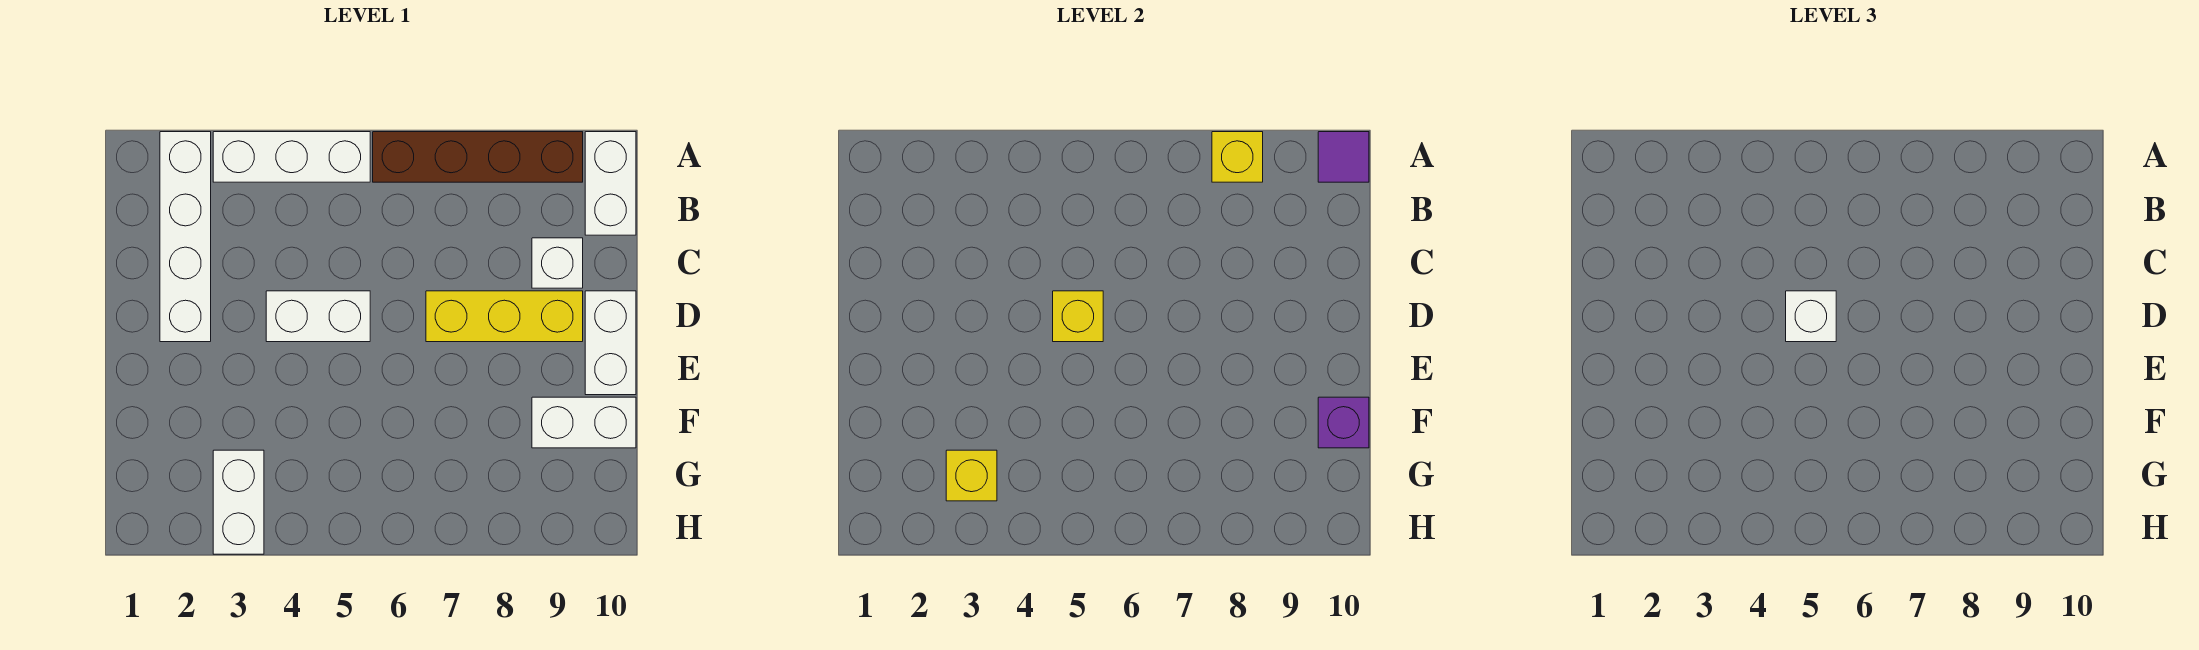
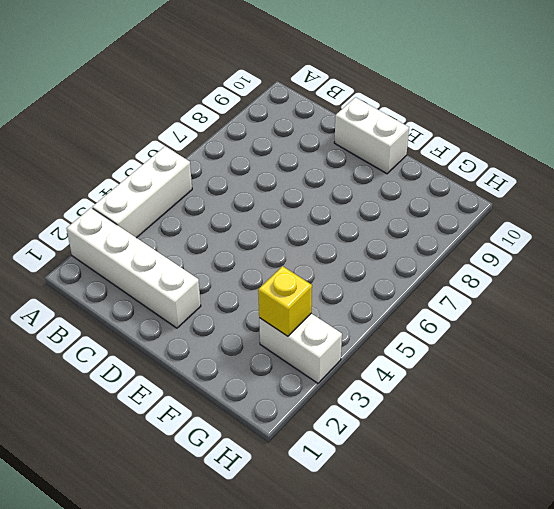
none -> brown brick A6:A9 level 1
none -> white brick A10:B10 level 1
none -> white brick C9 level 1

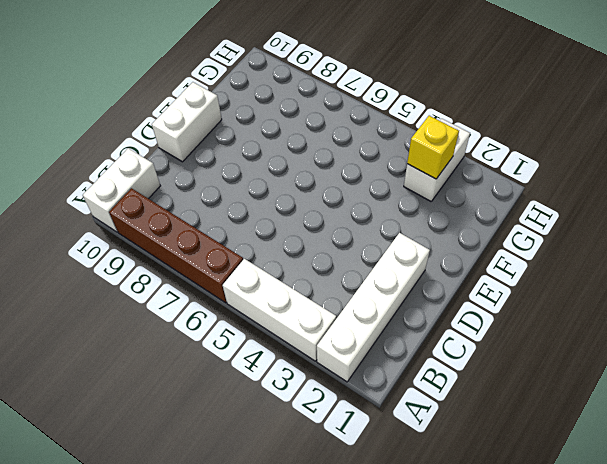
none -> white brick C9 level 1
none -> white brick D4:D5 level 1
none -> yellow brick D7:D9 level 1

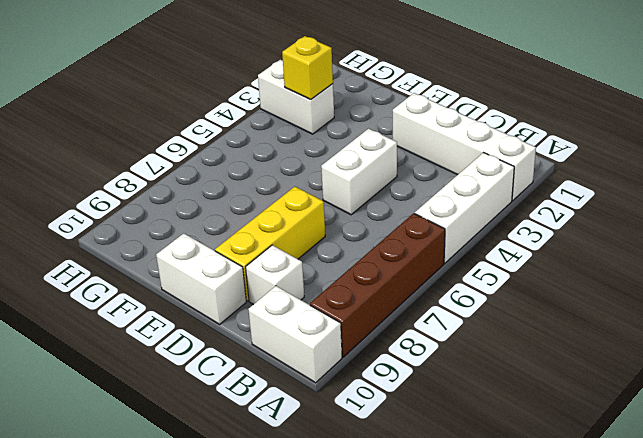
none -> white brick F9:F10 level 1
none -> yellow brick A8 level 2
none -> purple tile A10 level 2

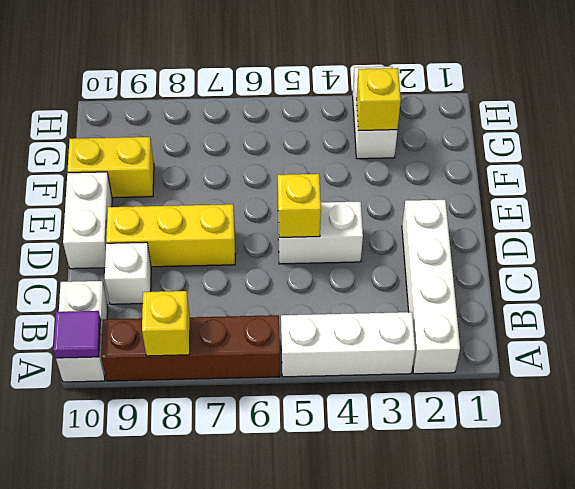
yellow brick F9:F10 level 1 -> white brick F9:F10 level 1
none -> purple brick F10 level 2
none -> white brick D5 level 3

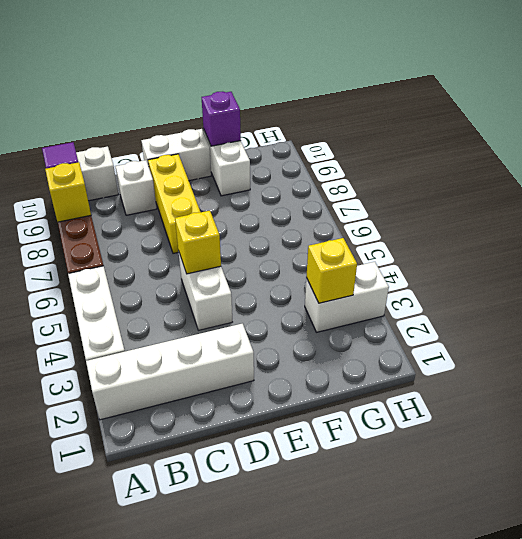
none -> white brick D5 level 3

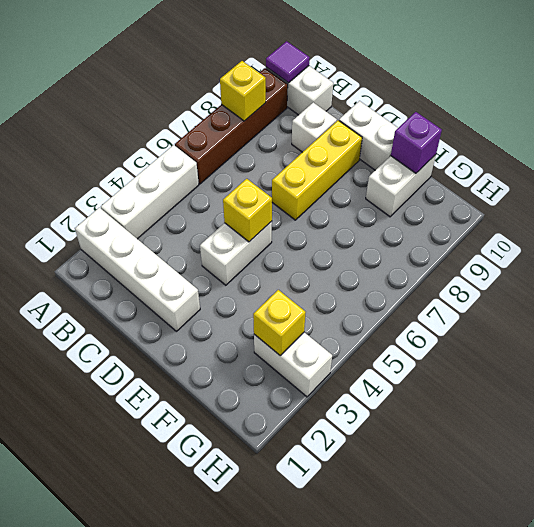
none -> white brick D5 level 3

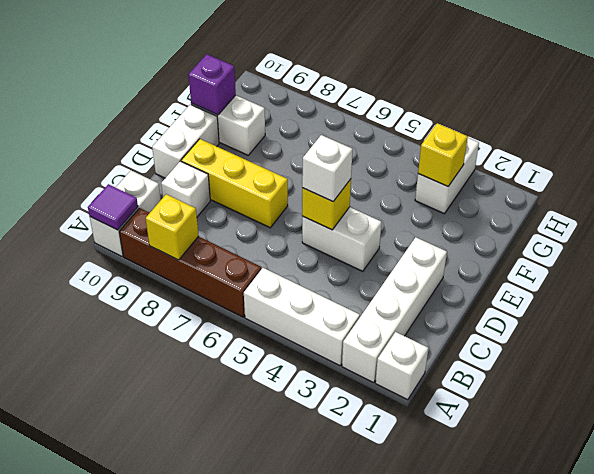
white brick A1 level 1 -> none

